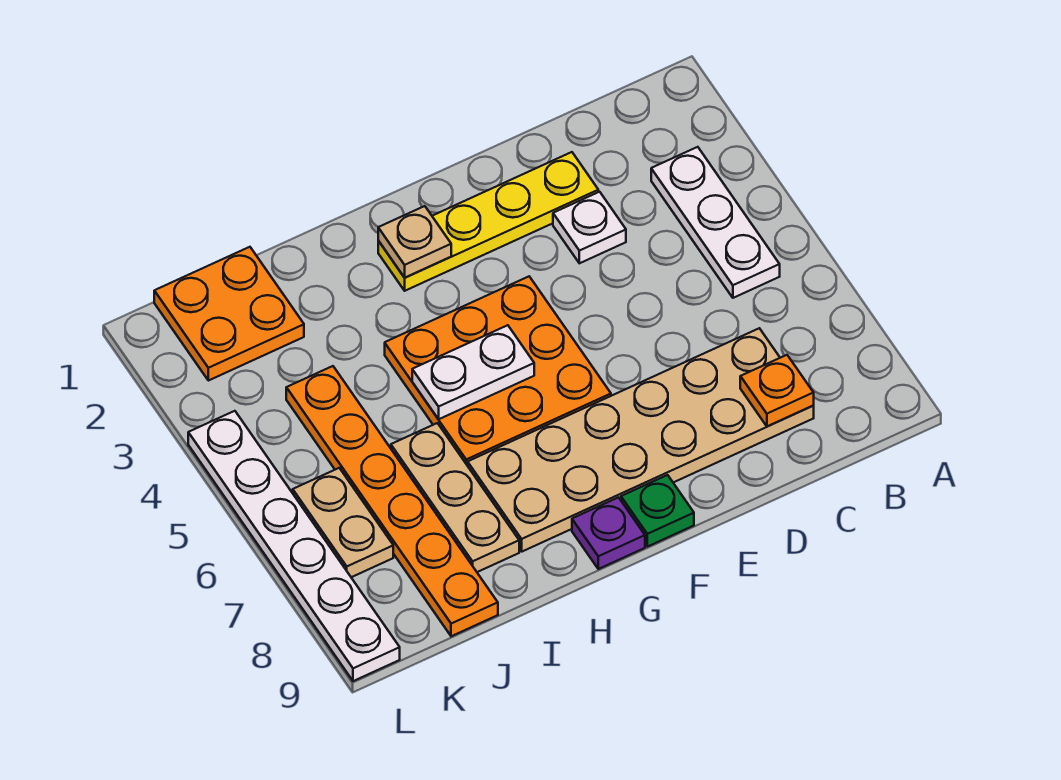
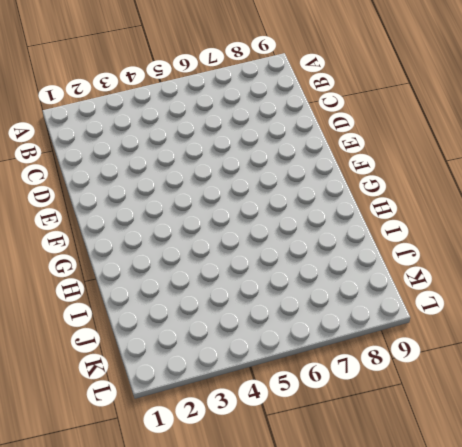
none -> white plate B3:B5 level 1
none -> tan plate C7:H8 level 1
none -> yellow plate D2:G2 level 1

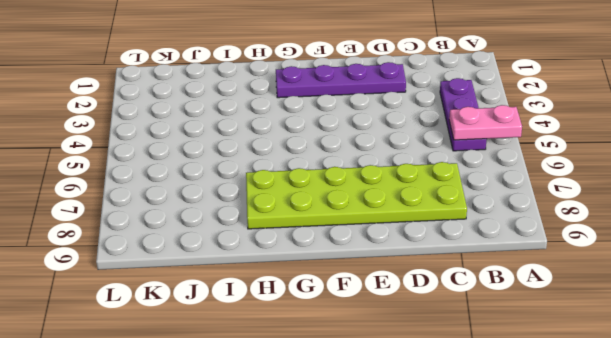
pink plate A5:B5 level 2 -> none
purple plate B3:B5 level 1 -> white plate B3:B5 level 1
lime plate C7:H8 level 1 -> tan plate C7:H8 level 1
purple plate D2:G2 level 1 -> yellow plate D2:G2 level 1
none -> white plate D3 level 1
none -> orange plate F4:H6 level 1
none -> green plate F9 level 1

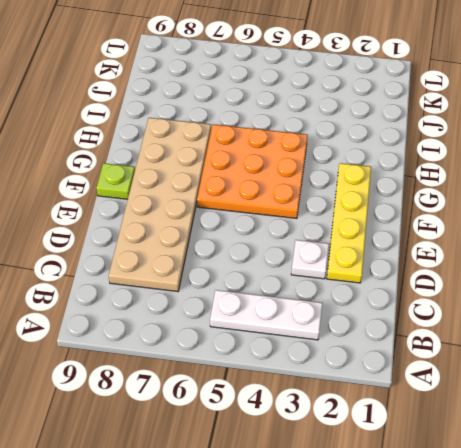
lime plate F9 level 1 -> green plate F9 level 1
none -> purple plate G9 level 1
none -> tan plate I6:I8 level 1
none -> orange plate J1:K2 level 1

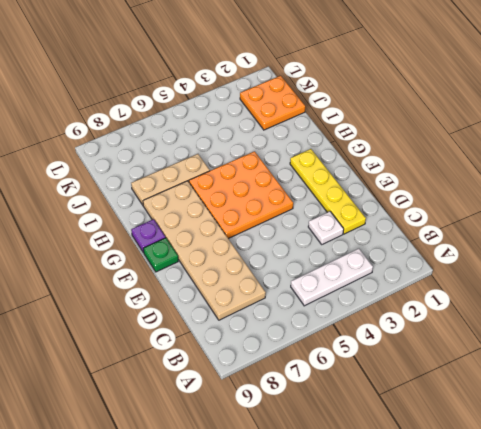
none -> orange plate J4:J9 level 1
none -> tan plate K6:K7 level 1
none -> white plate L4:L9 level 1

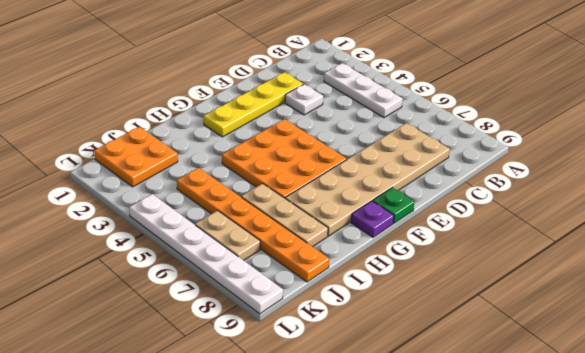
none -> orange plate C8 level 2
none -> tan plate G2 level 2
none -> white plate G5:H5 level 2

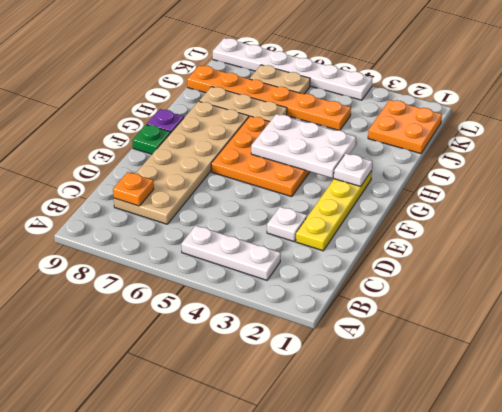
white plate G2 level 2 -> tan plate G2 level 2
white plate G3:H5 level 2 -> white plate G5:H5 level 2

